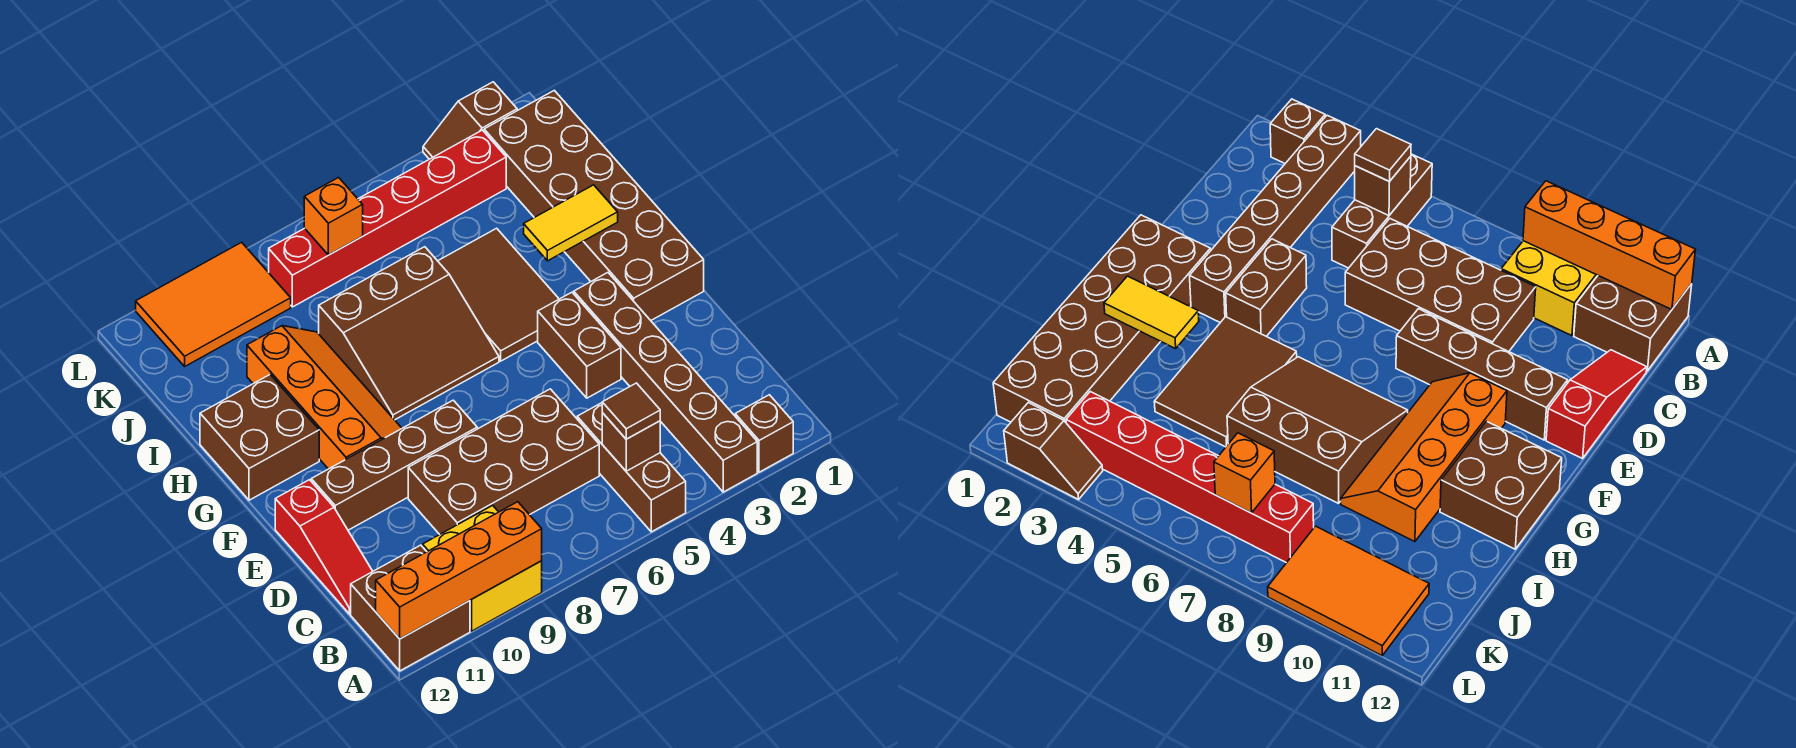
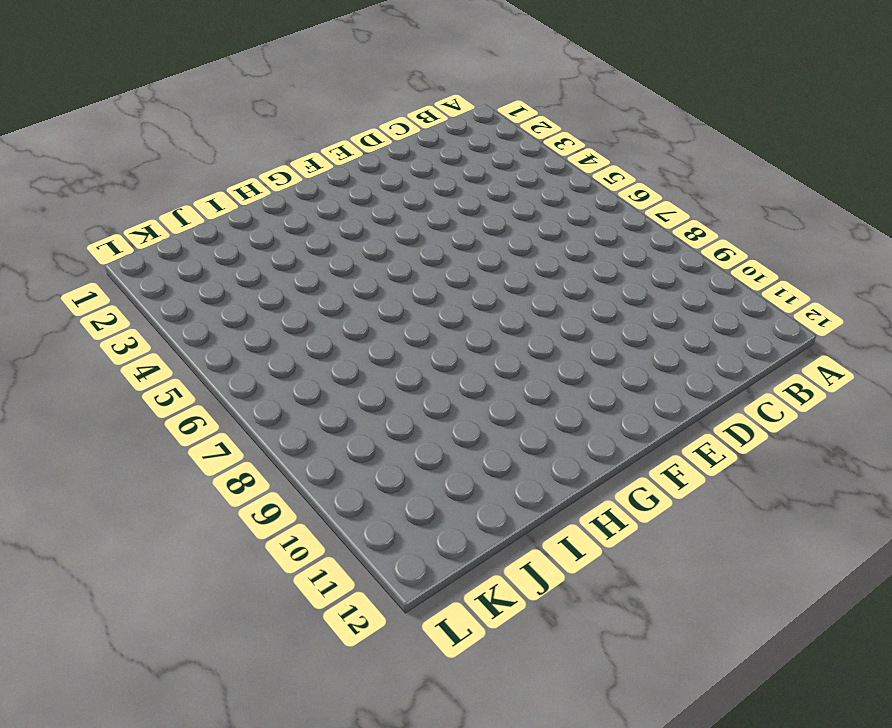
none -> brown brick A2 level 1
none -> brown brick A3:F3 level 1
none -> brown brick A5:C5 level 1

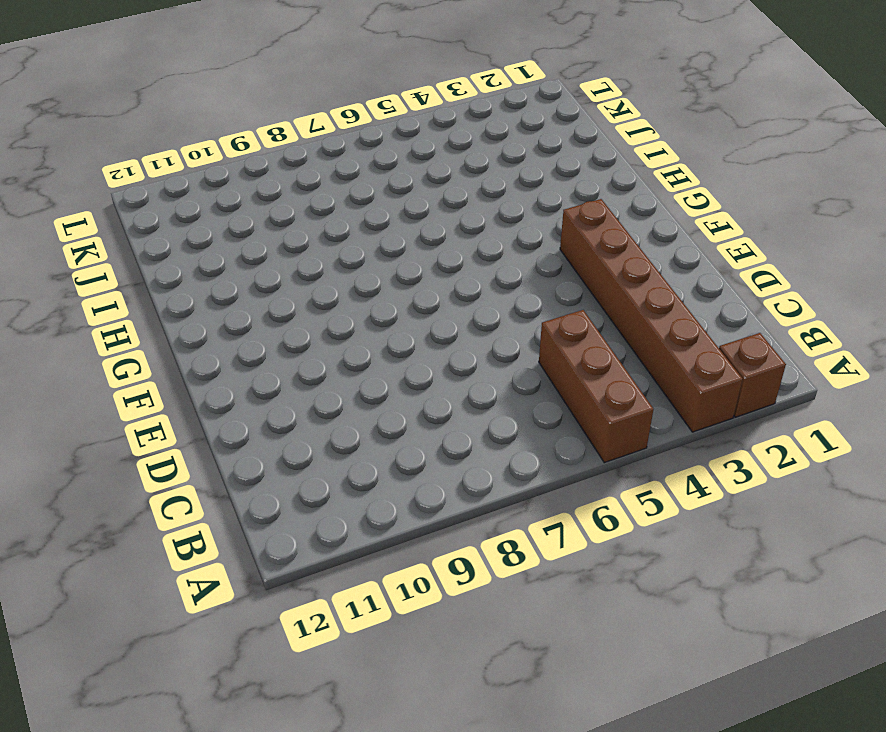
none -> yellow brick A9:B10 level 1
none -> brown brick A11:B12 level 1
none -> brown brick C6:D9 level 1

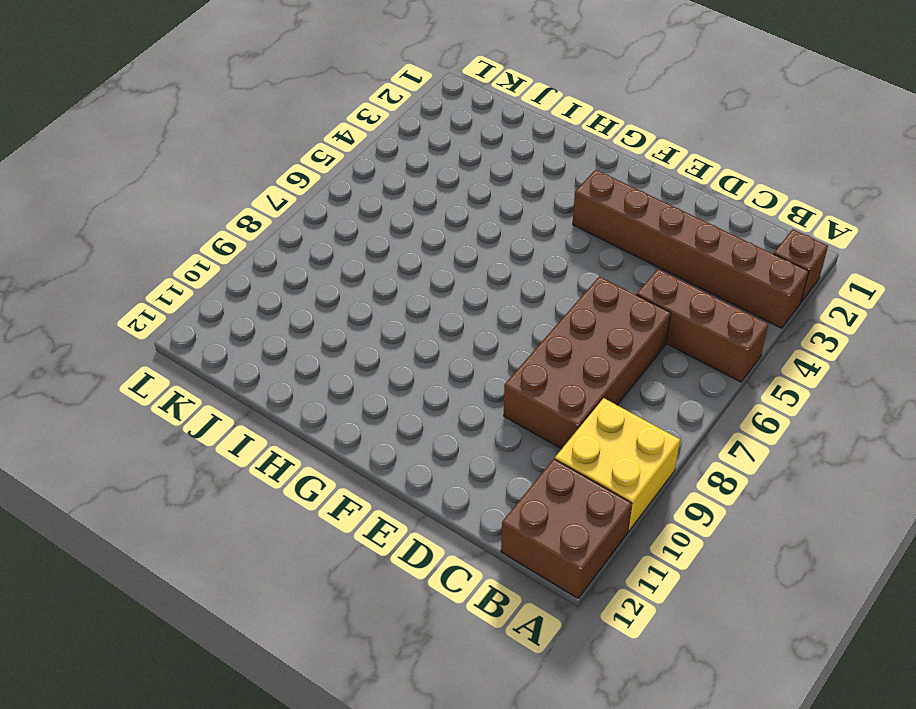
none -> red slope C12:E12 level 1 top E
none -> brown brick E4:F4 level 1
none -> brown brick E8:E11 level 1

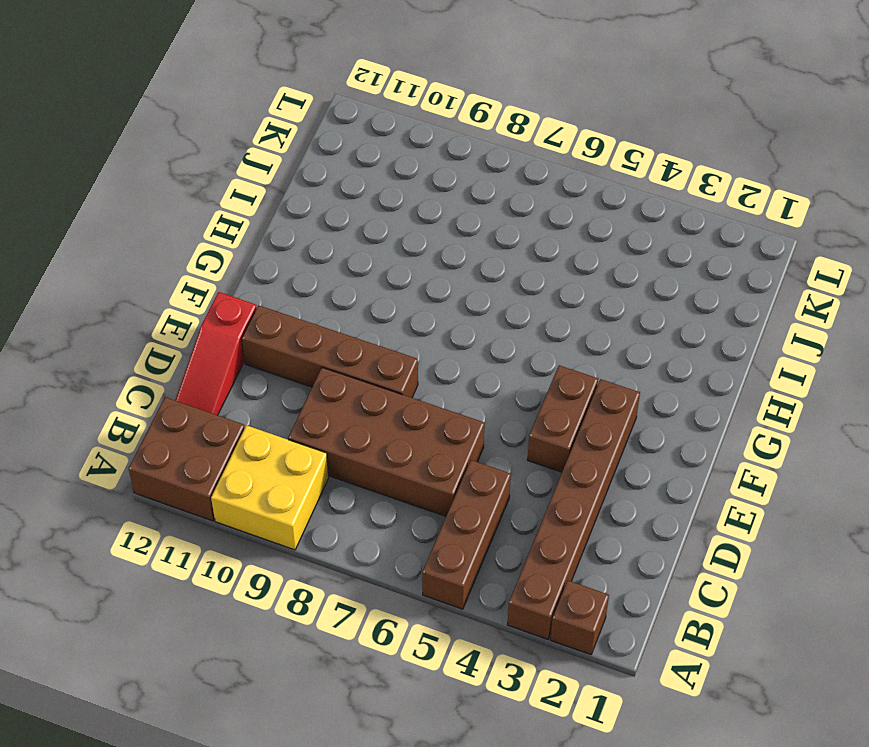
none -> brown brick F1:K2 level 1
none -> orange slope F9:I10 level 1 top 10
none -> brown tile G4:I5 level 1

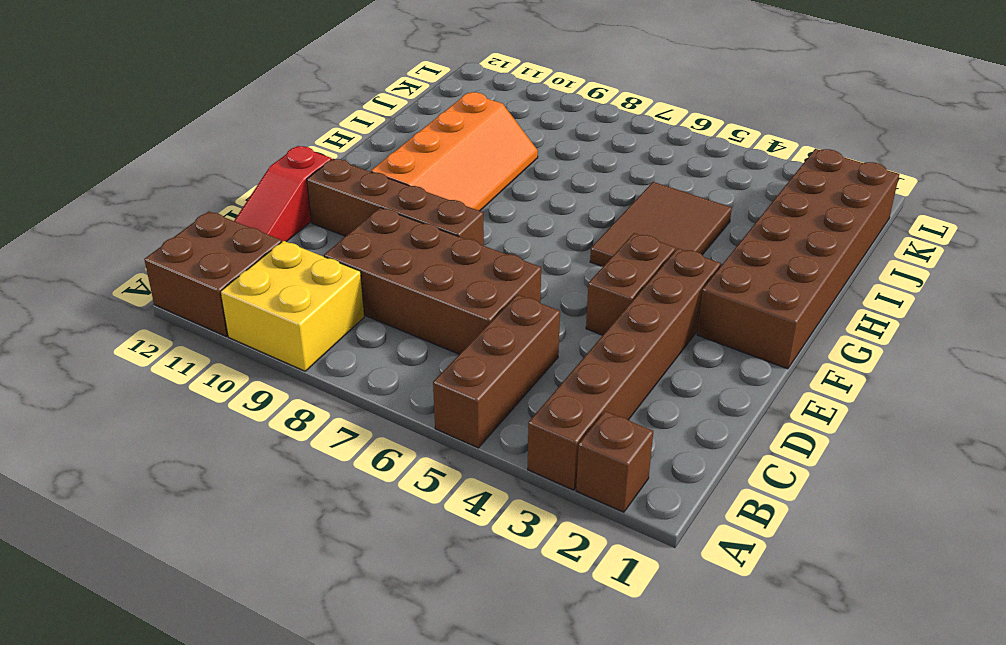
none -> brown slope G6:I8 level 1 top I
none -> brown brick G11:H12 level 1
none -> red brick K3:K8 level 1

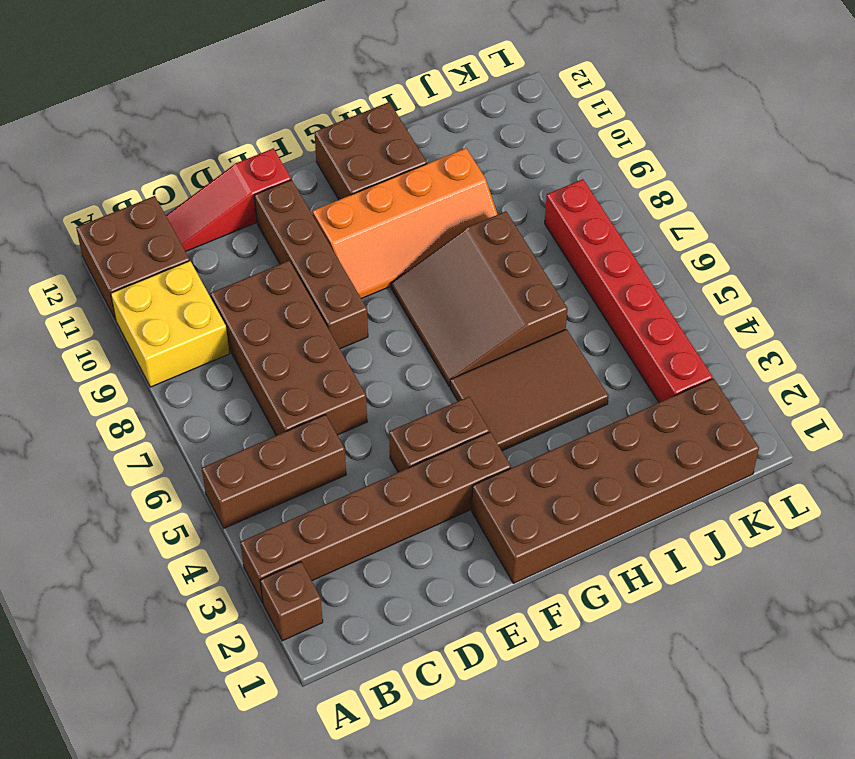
none -> orange tile K9:L11 level 1
none -> brown slope L2:L3 level 1 top 2
none -> orange brick A9:A12 level 2

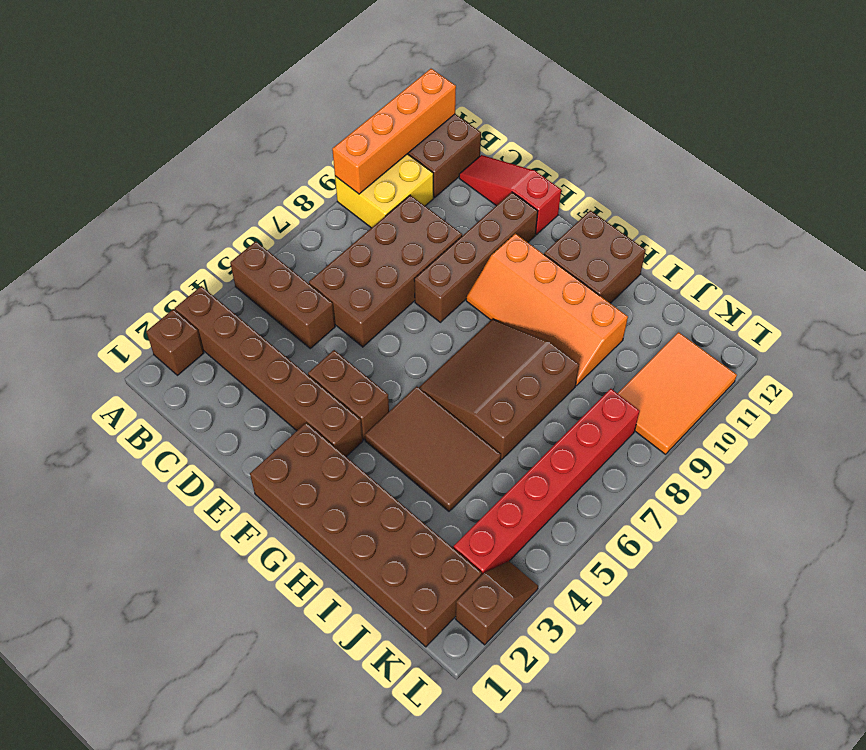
none -> brown brick B5 level 2
none -> yellow tile H2:H3 level 2
none -> orange brick K7 level 2

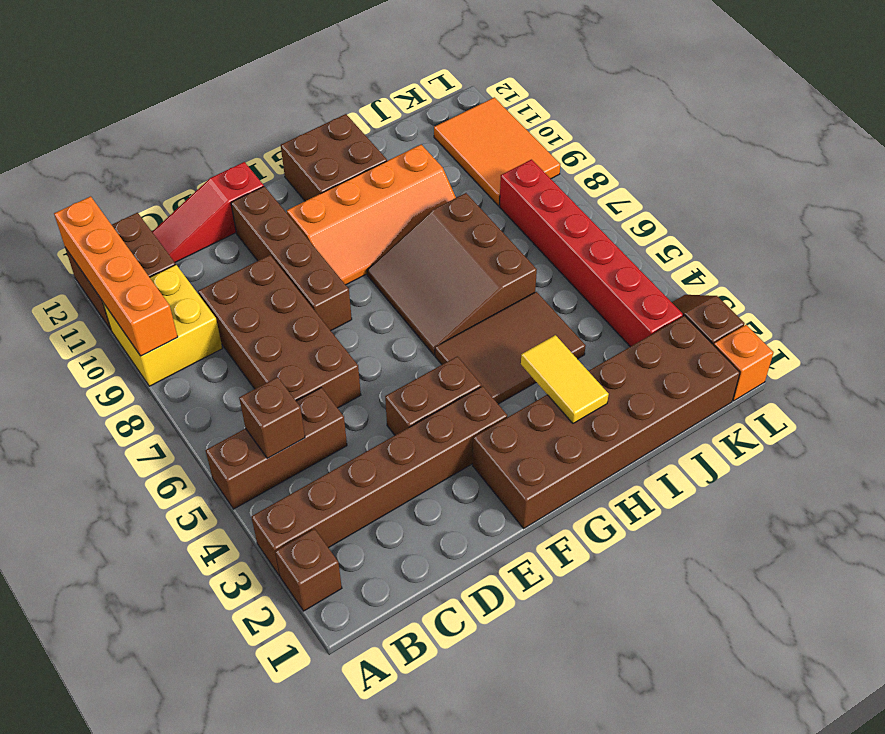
orange brick L1 level 1 -> orange brick K7 level 2
none -> brown tile B5 level 3

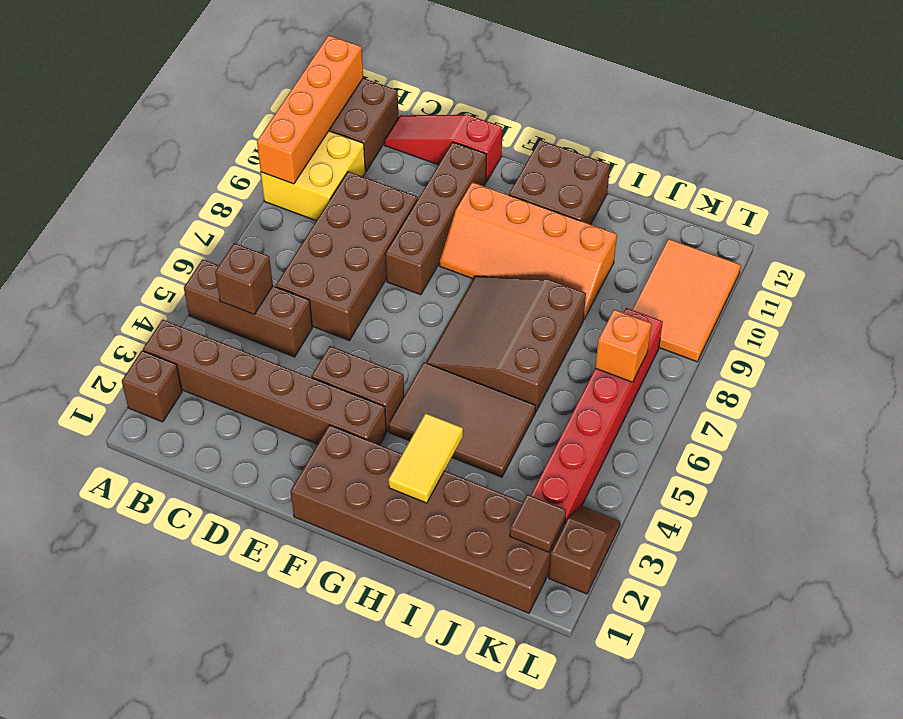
brown tile K2 level 2 -> brown tile B5 level 3

